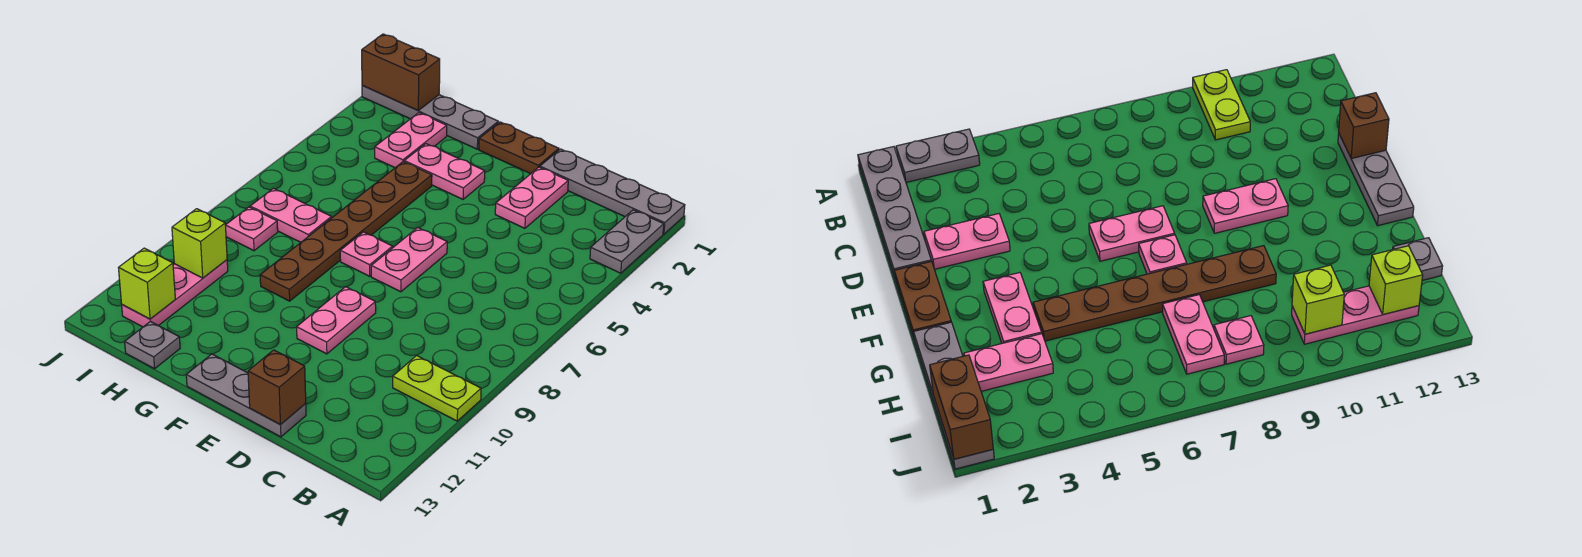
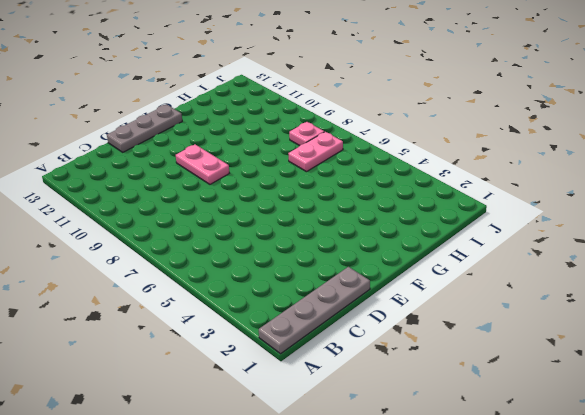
none -> grey plate A2:A3 level 1
none -> lime plate A10:B10 level 1
none -> pink plate D2:D3 level 1

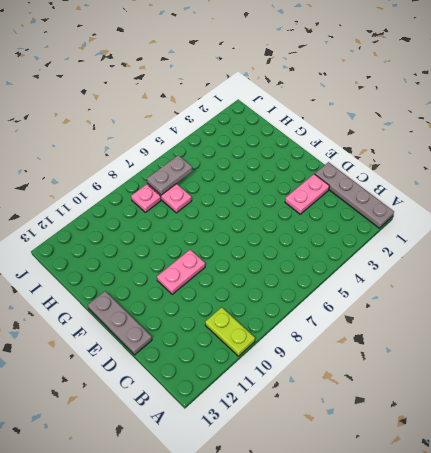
grey plate I6:I7 level 2 -> grey plate A2:A3 level 1
none -> brown plate E1:F1 level 1
none -> pink plate E6:E7 level 1
none -> pink plate F3:G3 level 1

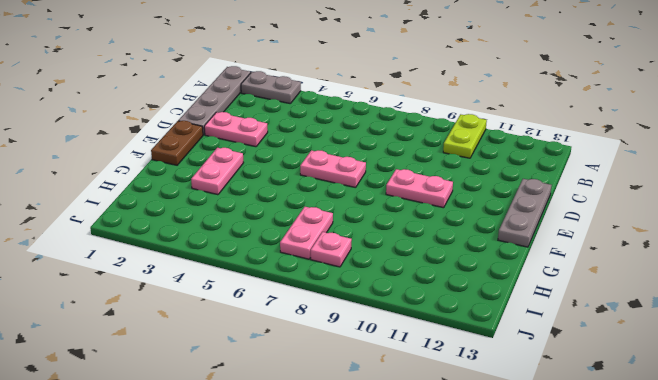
none -> pink plate F7 level 1
none -> grey plate G1:J1 level 1
none -> brown plate G4:G9 level 1

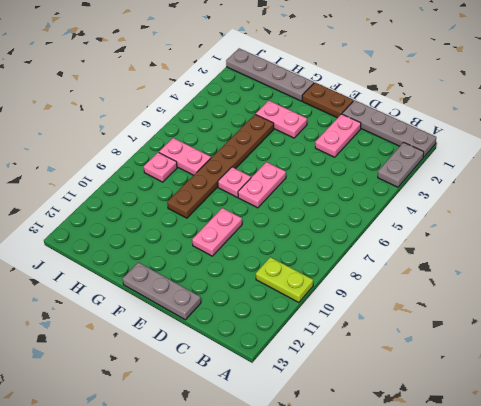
none -> pink plate H2:H3 level 1
none -> grey plate H13 level 1
none -> pink plate I10:I12 level 1

